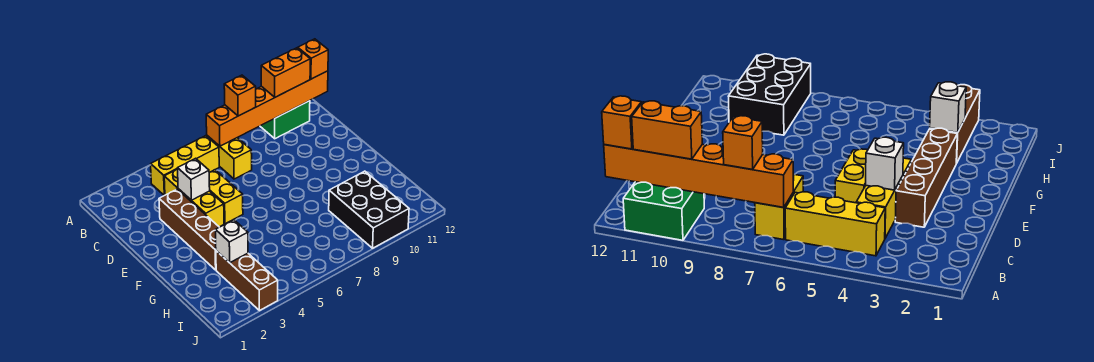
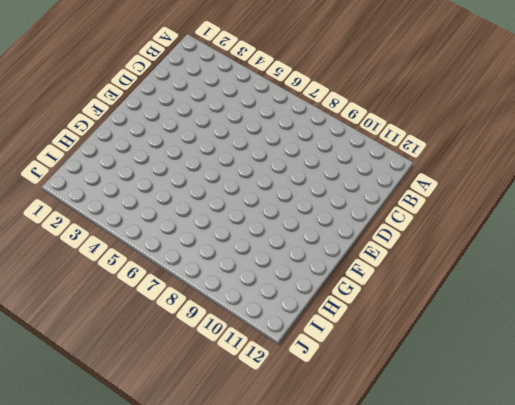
none -> green brick A10:B11 level 1
none -> yellow brick B4:B6 level 1
none -> yellow brick B7:C7 level 1

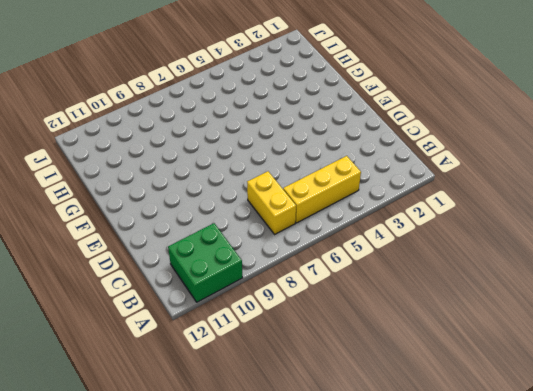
none -> yellow brick C4:E4 level 1
none -> brown brick D3:G3 level 1
none -> yellow brick D5:E5 level 1

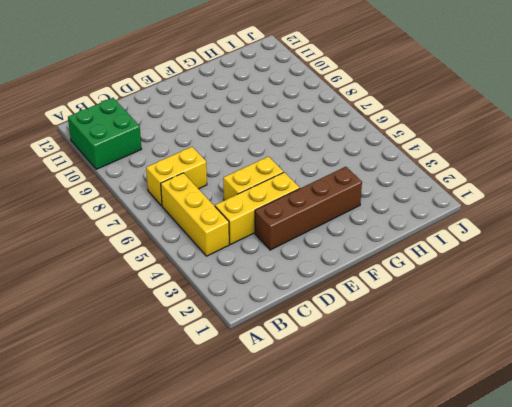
none -> brown brick H3:J3 level 1
none -> black brick H9:J10 level 1
none -> orange brick B7:B12 level 2

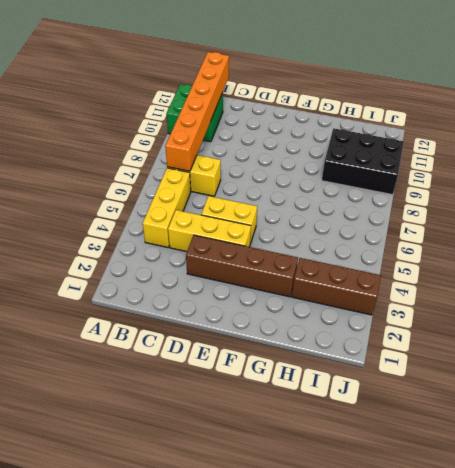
none -> white brick D4 level 2
none -> white brick H3 level 2
none -> orange brick B8 level 3

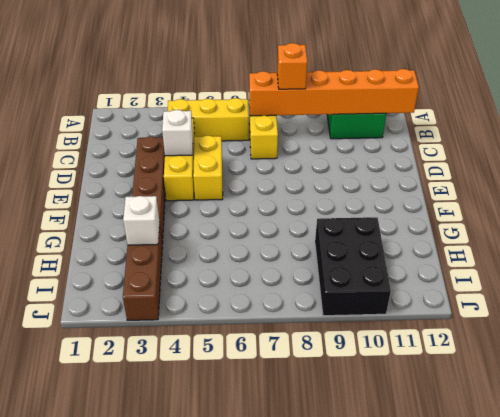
none -> orange brick B10:B11 level 3
none -> orange brick B12 level 3

